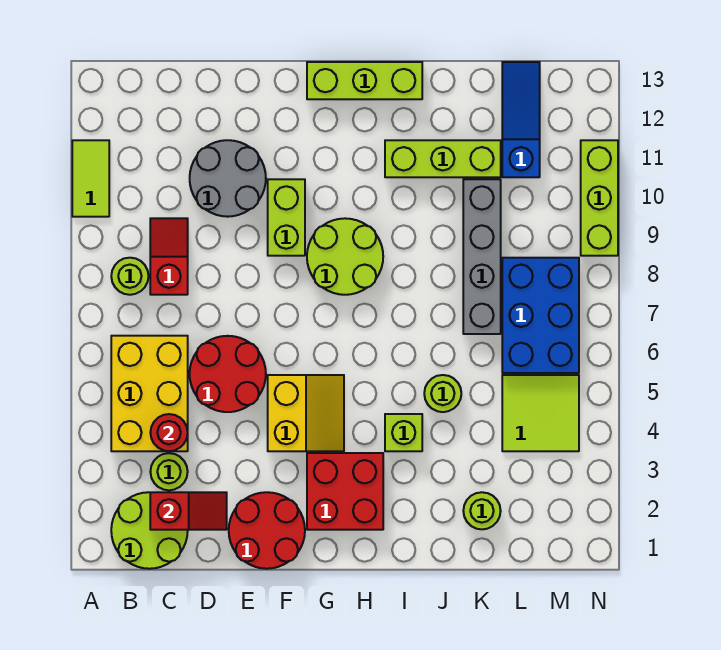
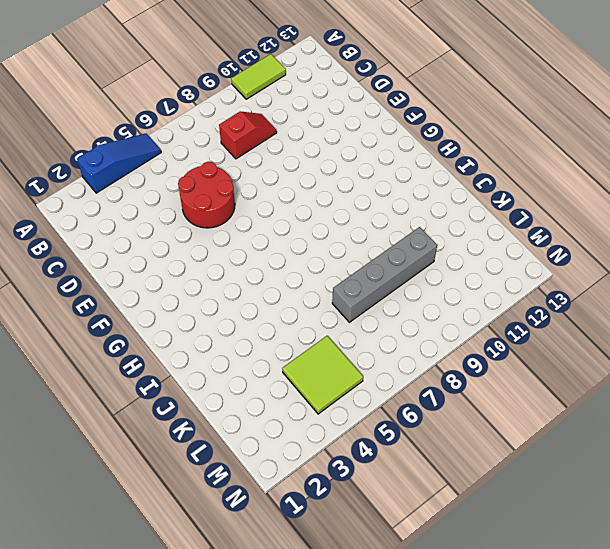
blue slope A3:A5 level 1 top 3 -> blue slope L11:L13 level 1 top 11
none -> lime round brick B1:C2 level 1
none -> yellow brick B4:C6 level 1
none -> lime round brick B8 level 1

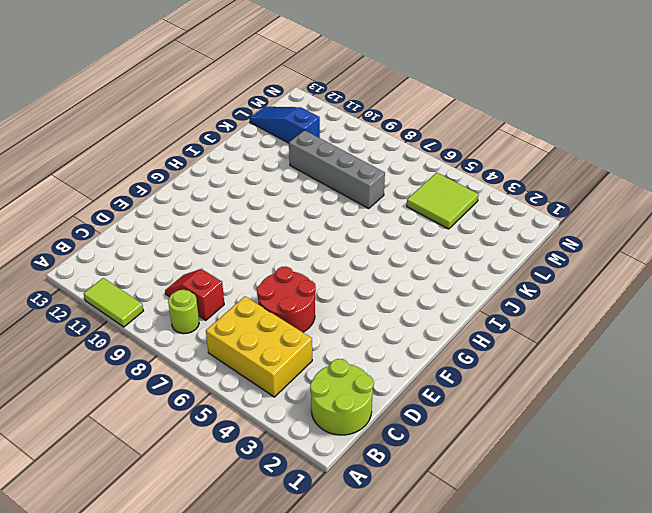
none -> lime round brick C3 level 1
none -> grey round brick D10:E11 level 1
none -> red round brick E1:F2 level 1

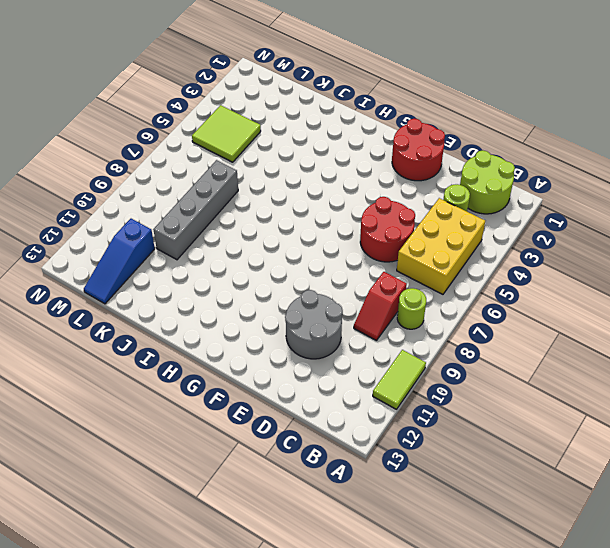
none -> yellow slope F4:G5 level 1 top F
none -> lime brick F9:F10 level 1
none -> red brick G2:H3 level 1

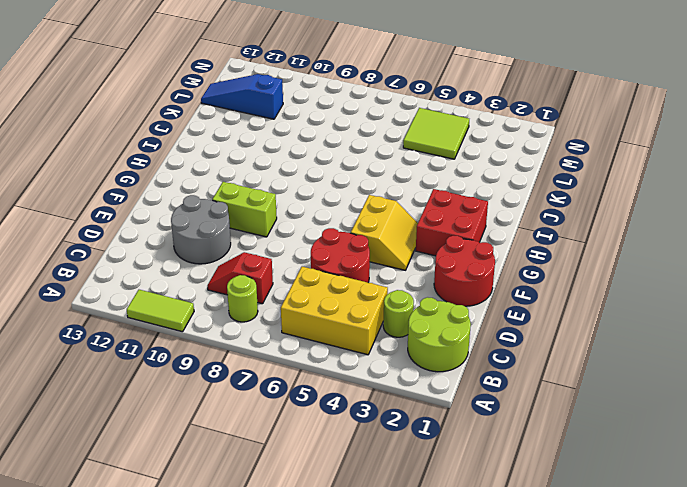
yellow slope F4:G5 level 1 top 5 -> yellow slope F4:G5 level 1 top F
none -> lime round brick G8:H9 level 1
none -> lime brick G13:I13 level 1
none -> lime brick I4 level 1

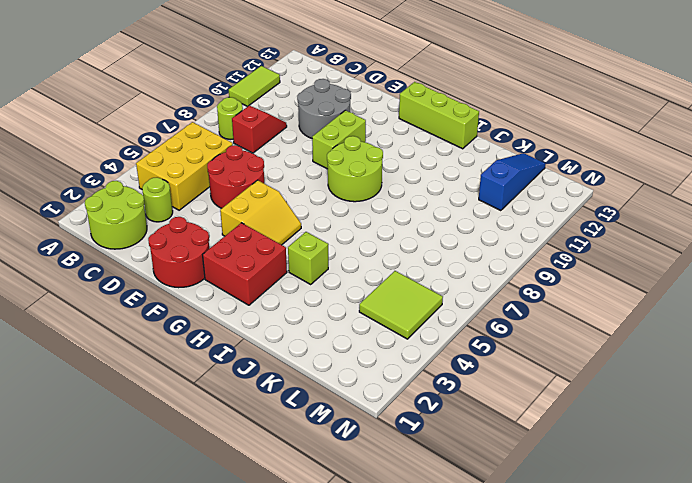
none -> lime brick I11:K11 level 1
none -> lime round brick J5 level 1
none -> lime round brick K2 level 1

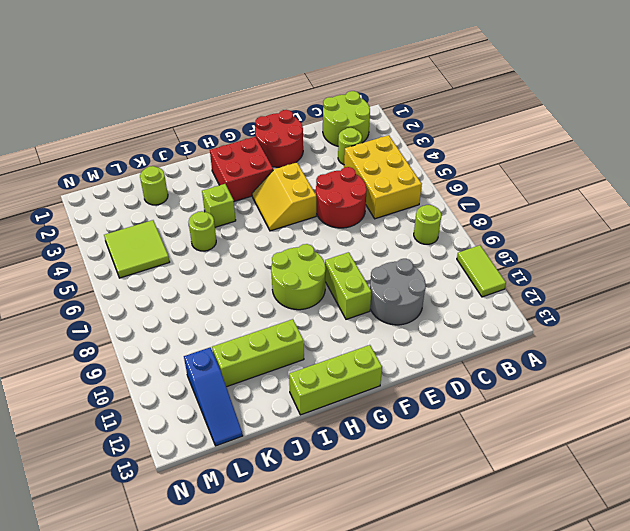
none -> red slope C8:C9 level 1 top 8
none -> grey brick K7:K10 level 1
none -> blue brick L6:M8 level 1

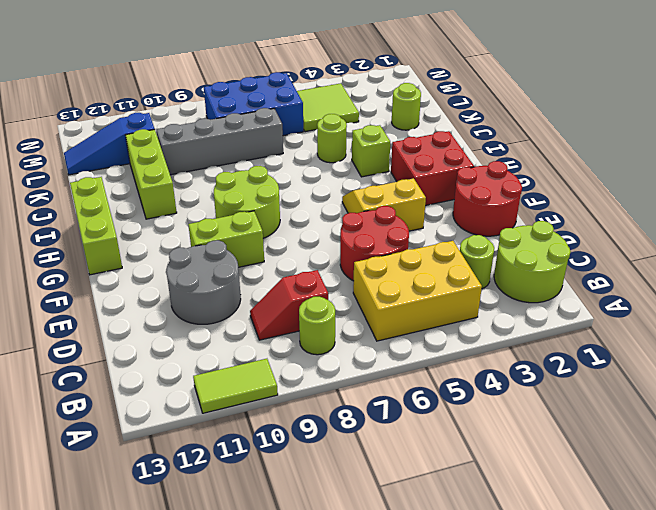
none -> lime brick N9:N11 level 1
none -> red slope C2:D2 level 2 top C
none -> red round brick C4 level 2

